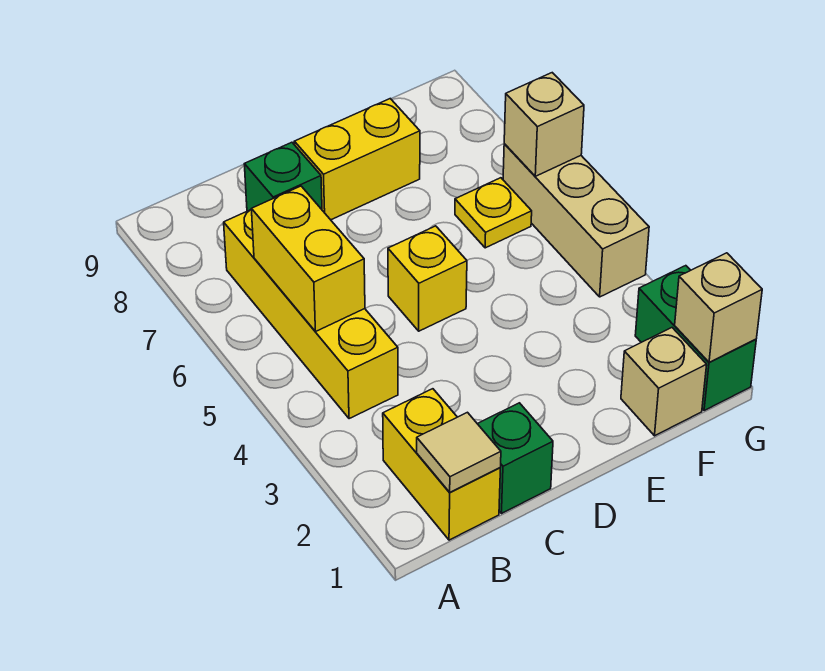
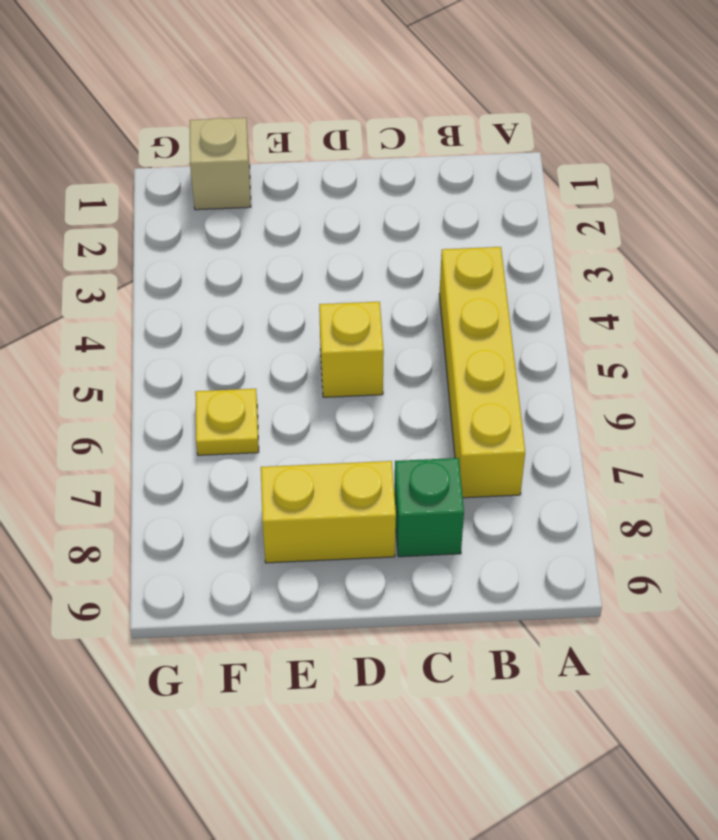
none -> yellow brick B1:B2 level 1
none -> green brick C1 level 1
none -> green brick G1:G2 level 1

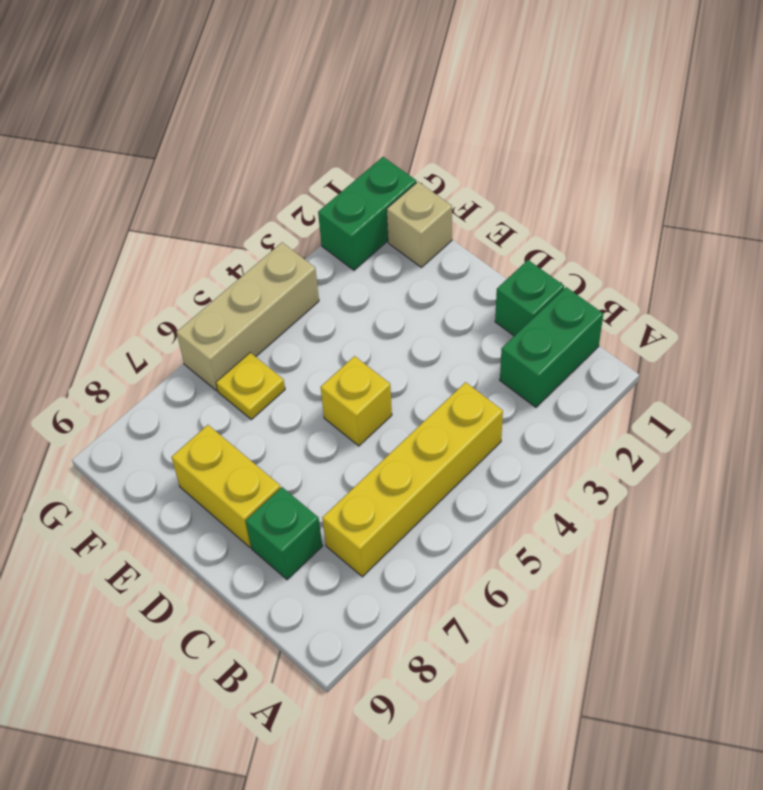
green brick B1:B2 level 1 -> yellow brick B1:B2 level 1
none -> tan tile B1 level 2
none -> yellow brick B5:B6 level 2
none -> tan brick G1 level 2

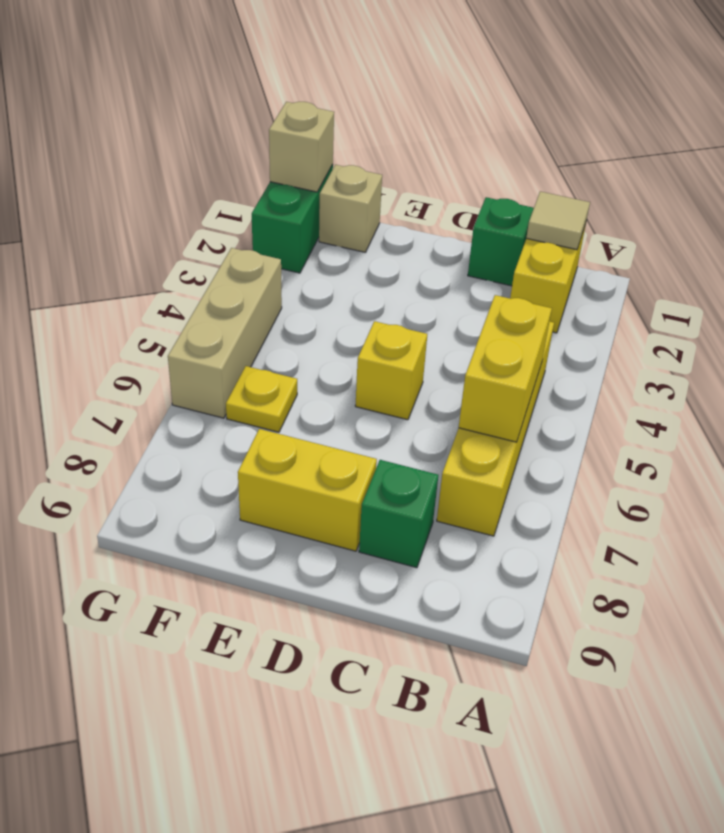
none -> tan brick G6 level 2

